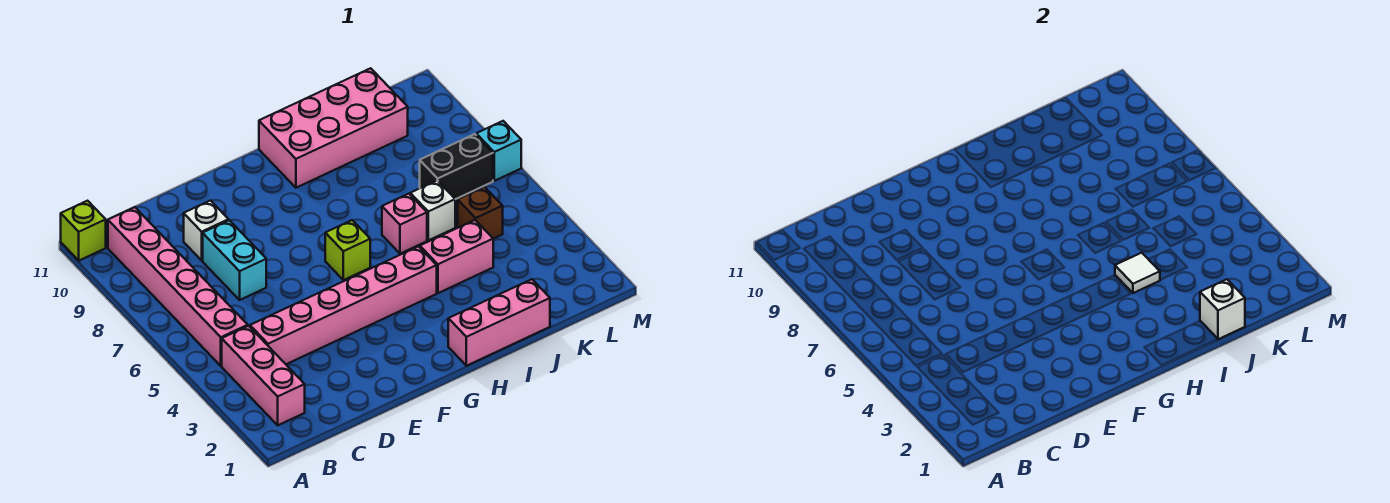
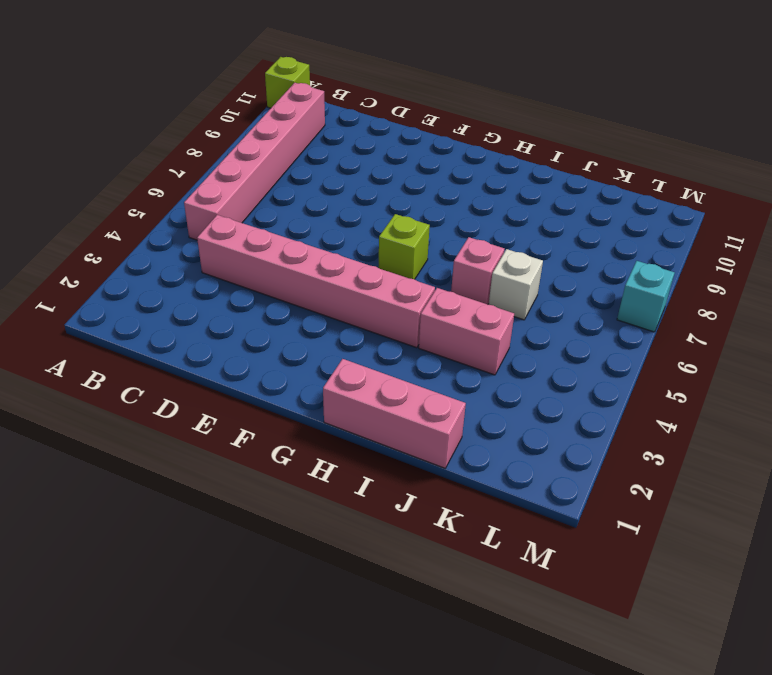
none -> pink brick B2:B4 level 1
none -> cyan brick D7:D8 level 1
none -> white brick D9 level 1

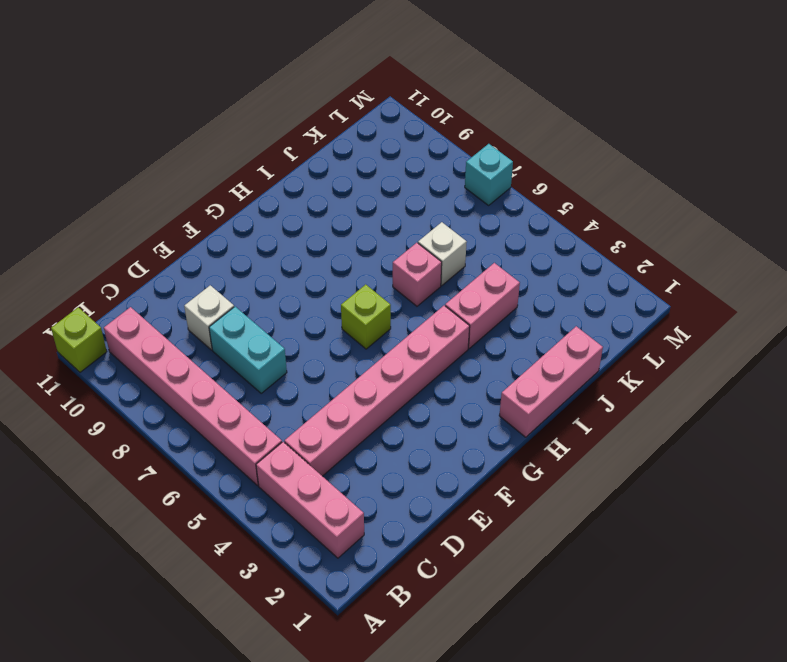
none -> pink brick H10:K11 level 1
none -> brown brick K5 level 1
none -> black brick K7:L7 level 1

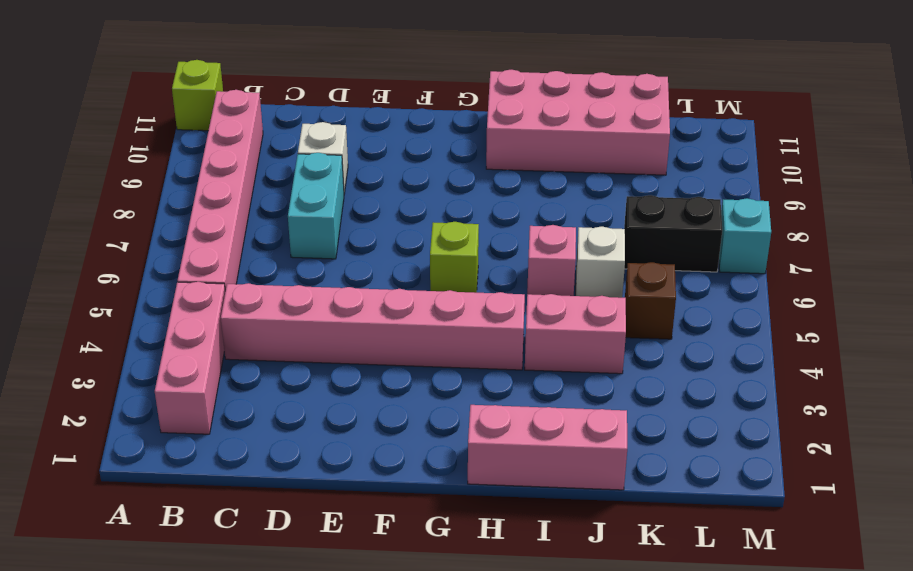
none -> white tile I4 level 2
none -> white brick J1 level 2

